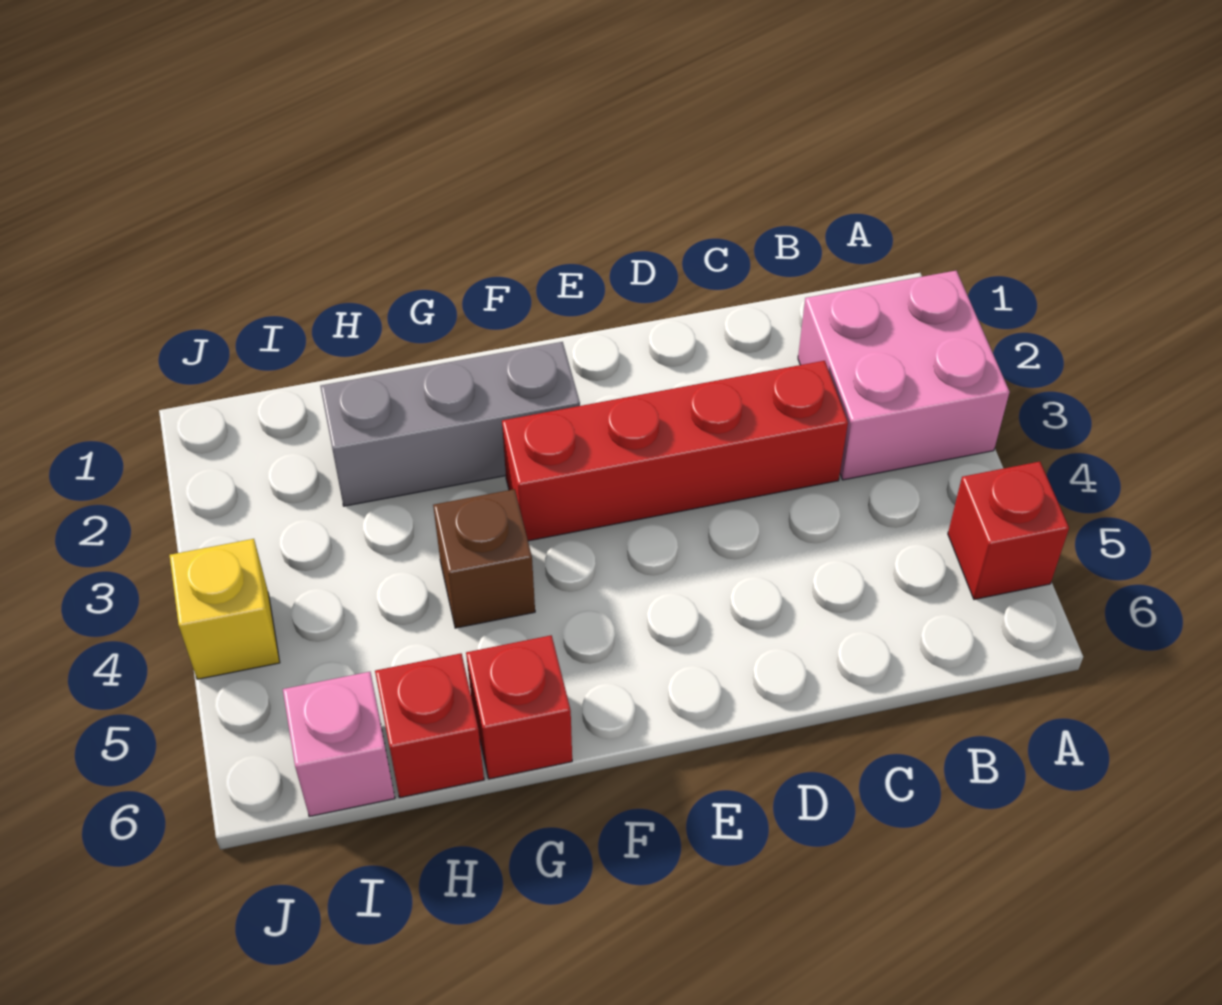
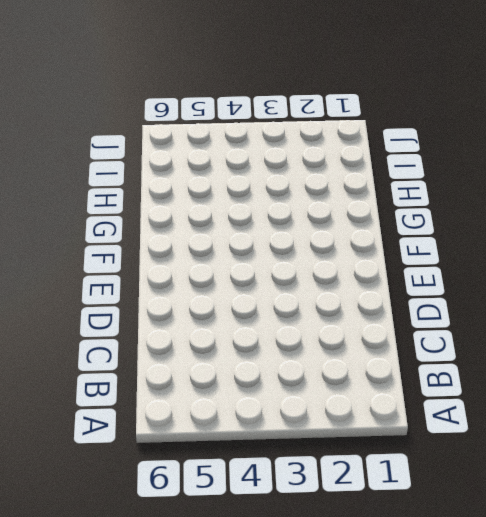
none -> pink brick A2:B3 level 1
none -> red brick A5 level 1

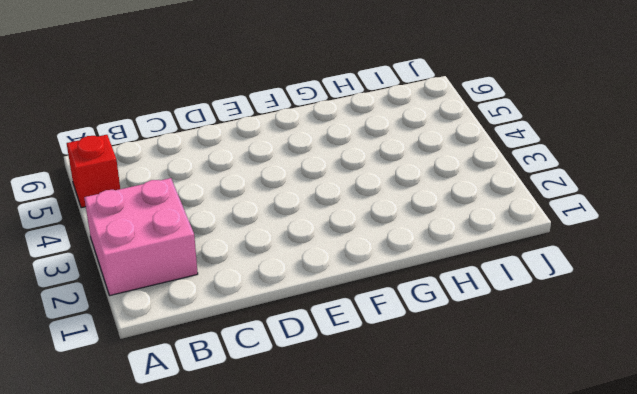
none -> red brick C3:F3 level 1
none -> grey brick F2:H2 level 1

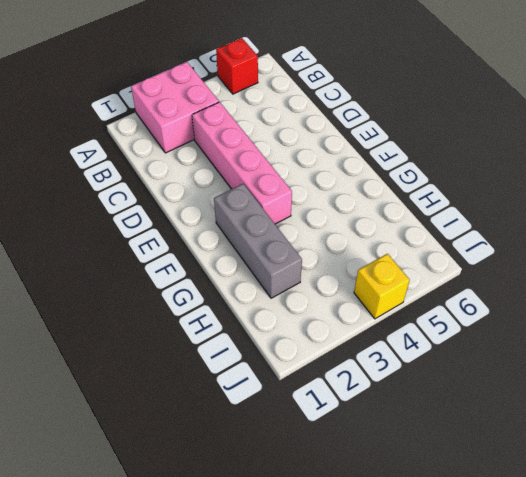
pink brick C3:F3 level 1 -> red brick C3:F3 level 1
none -> brown brick G4 level 1
none -> red brick G6 level 1

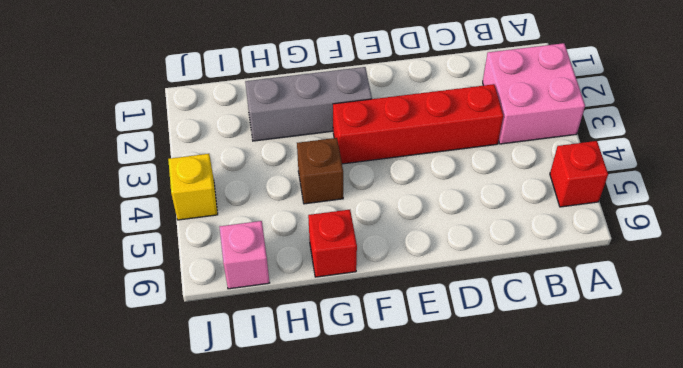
none -> red brick H6 level 1

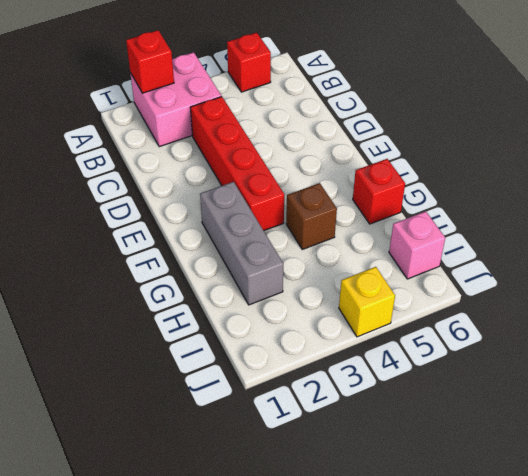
red brick A2 level 2 -> red brick H6 level 1

